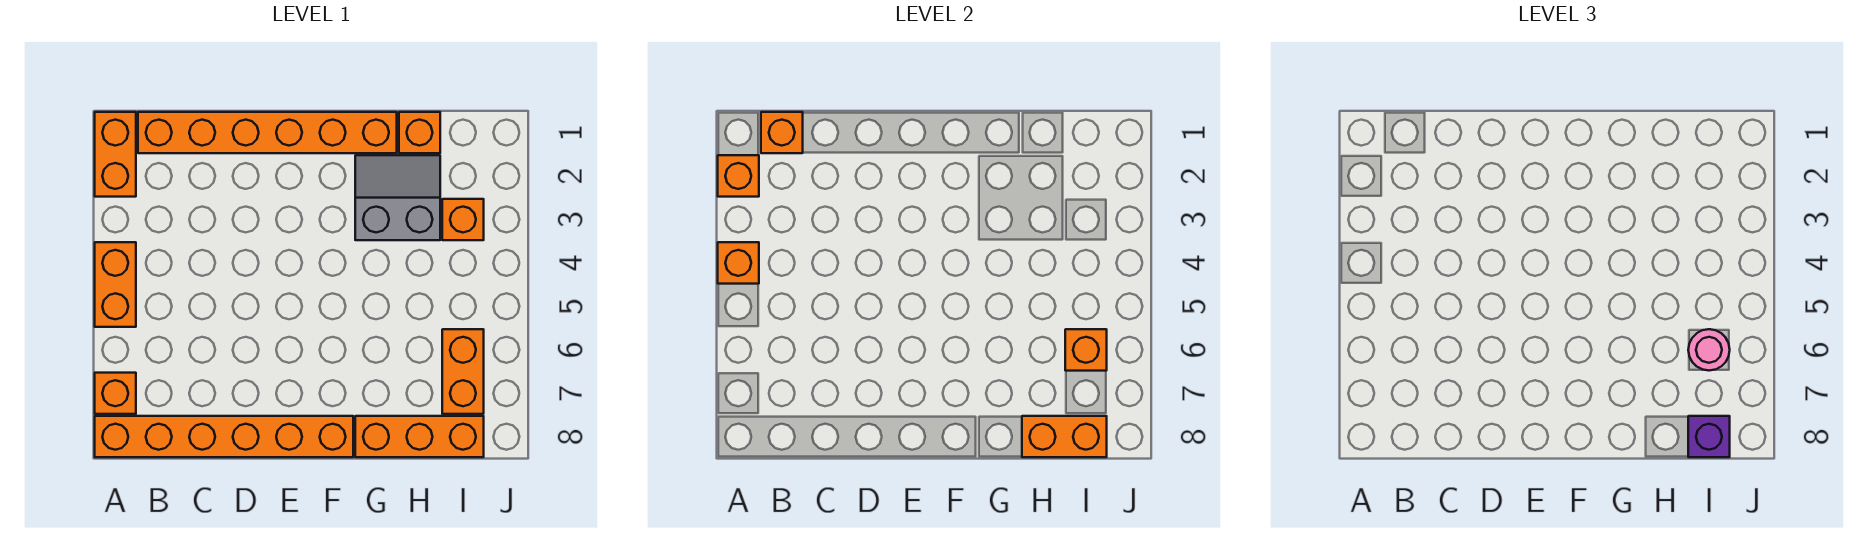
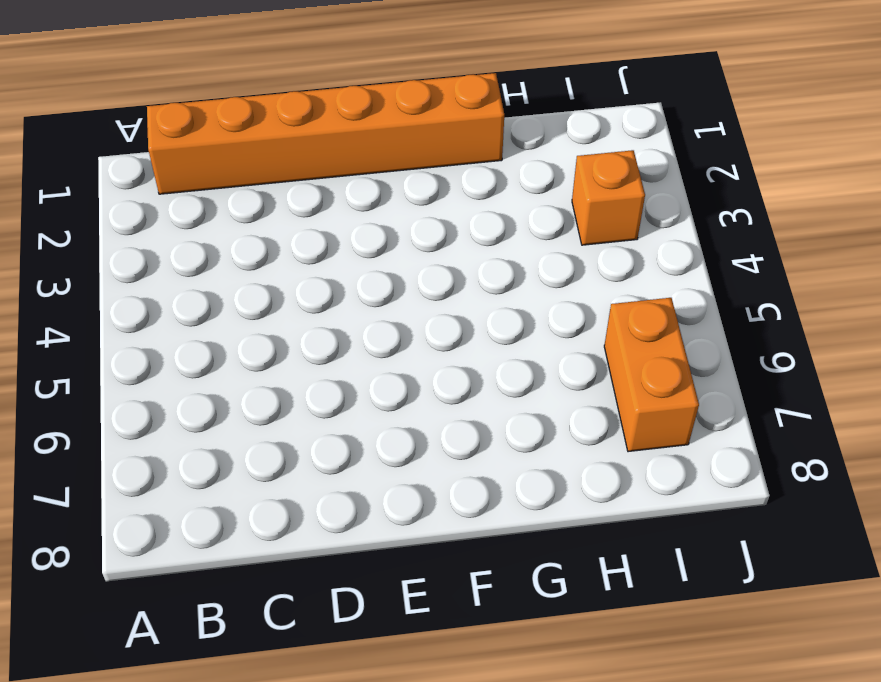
none -> orange brick A1:A2 level 1
none -> orange brick A4:A5 level 1
none -> orange brick A7 level 1

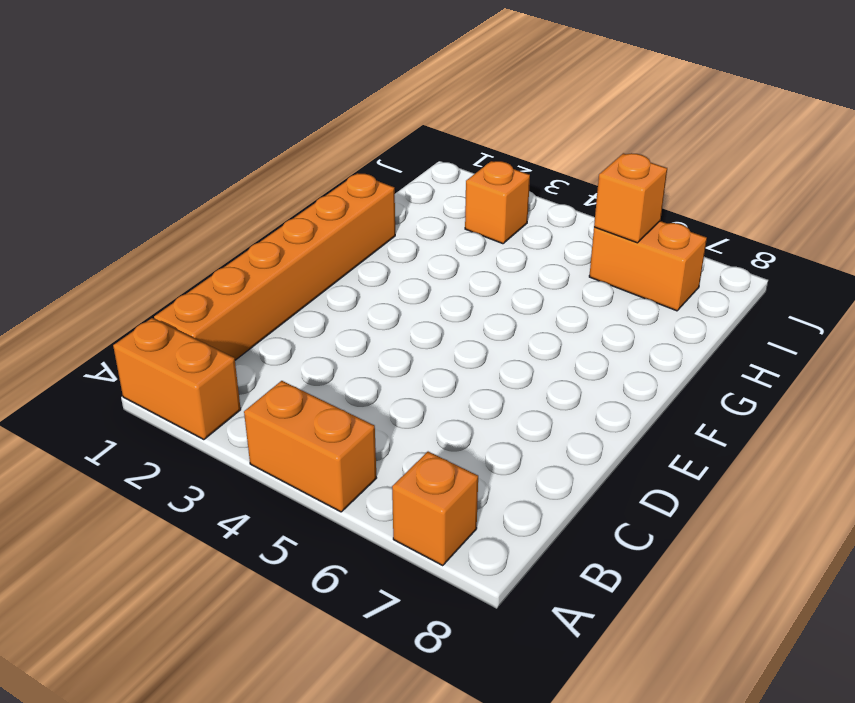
none -> orange brick A8:F8 level 1
none -> grey slope G2:H3 level 1 top 3
none -> orange brick G8:I8 level 1

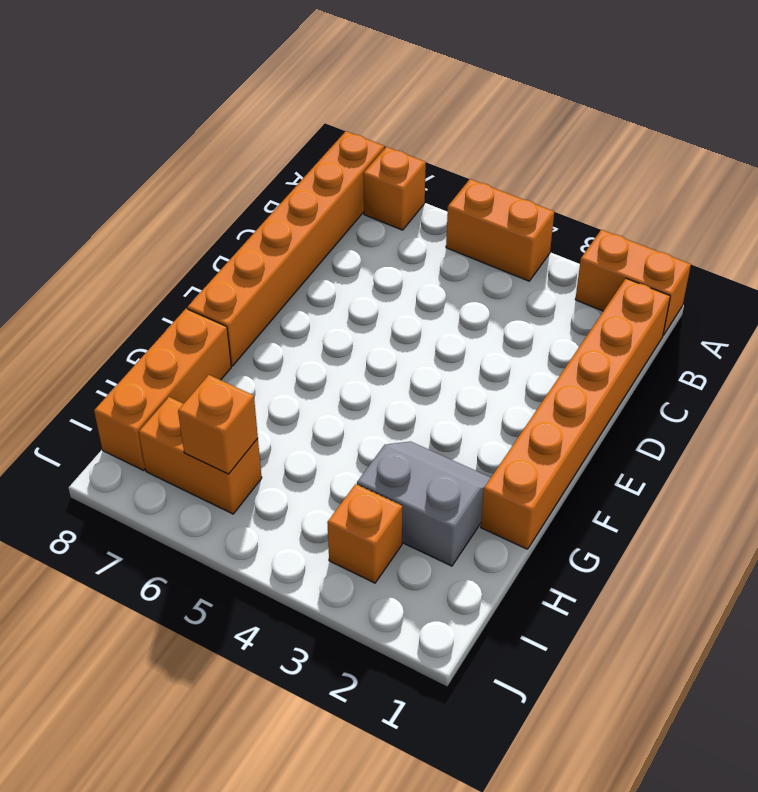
grey slope G2:H3 level 1 top H -> grey slope G2:H3 level 1 top 3
none -> orange brick H1 level 1
none -> orange brick A2 level 2
none -> orange brick A4 level 2

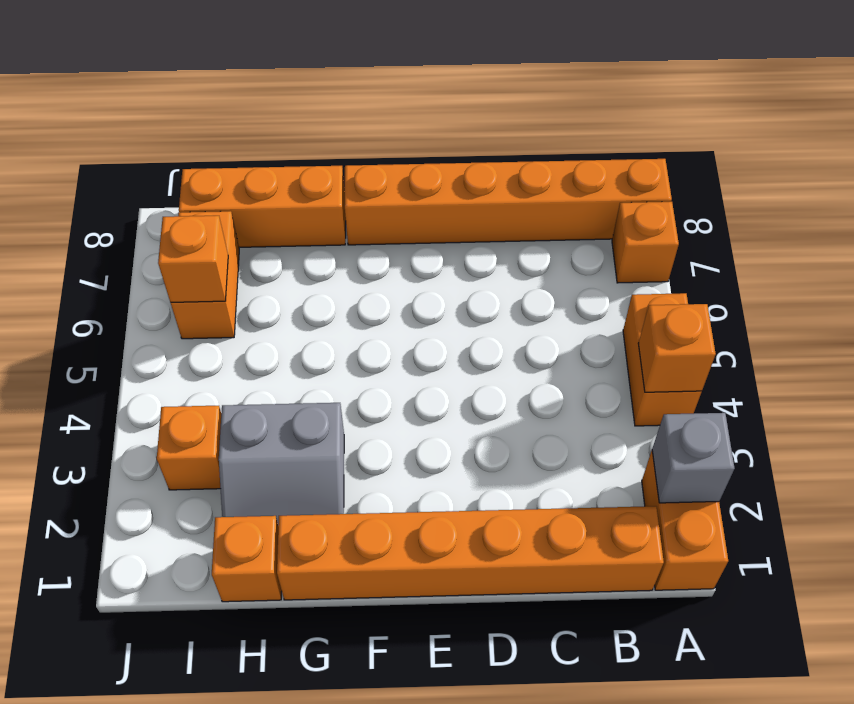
grey brick A2 level 2 -> orange brick A2 level 2
none -> orange brick B1 level 2
none -> orange brick H8:I8 level 2
none -> pink round brick I6 level 3

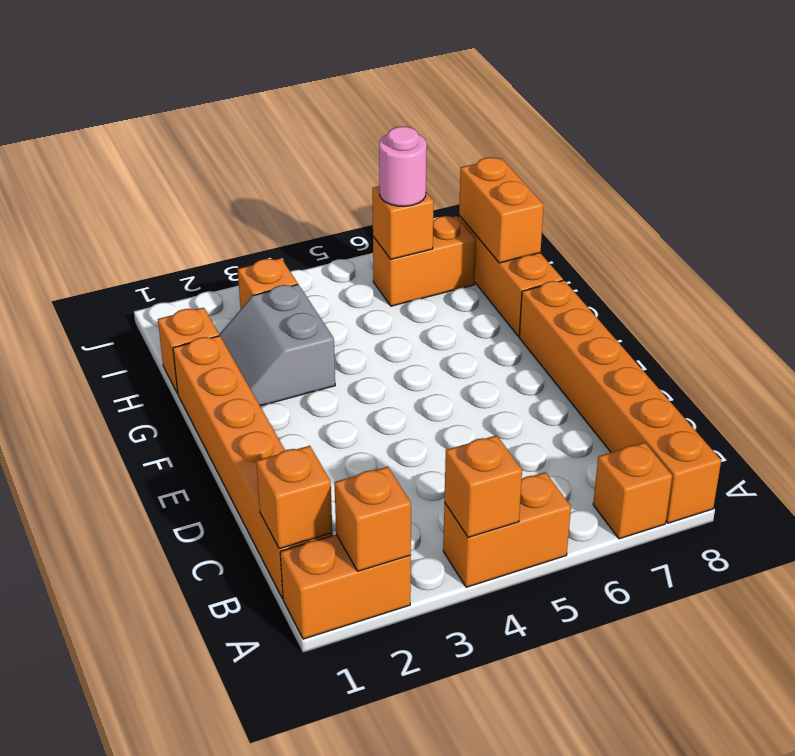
none -> purple brick I8 level 3

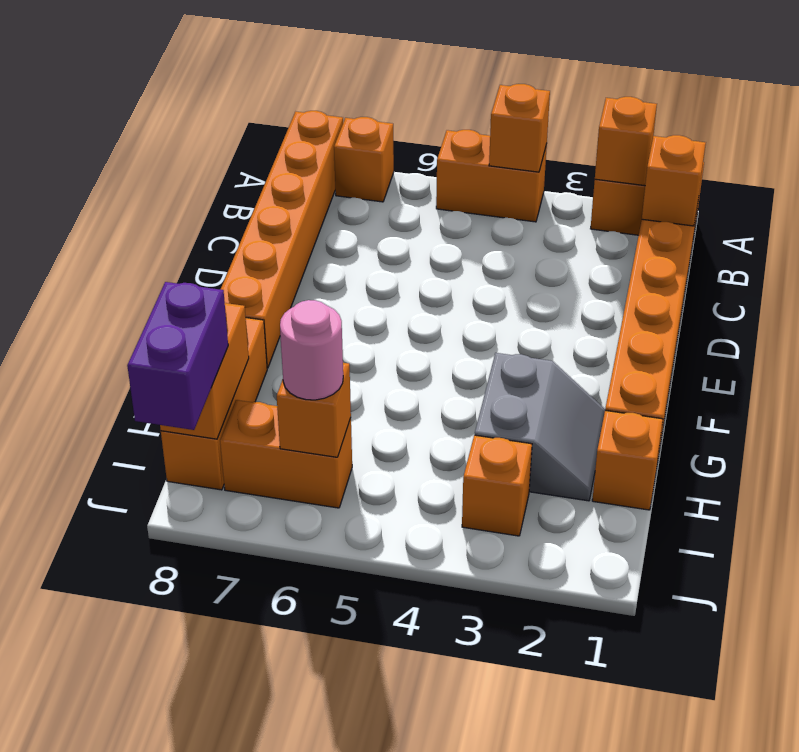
purple brick I8:J8 level 3 -> purple brick I8 level 3

